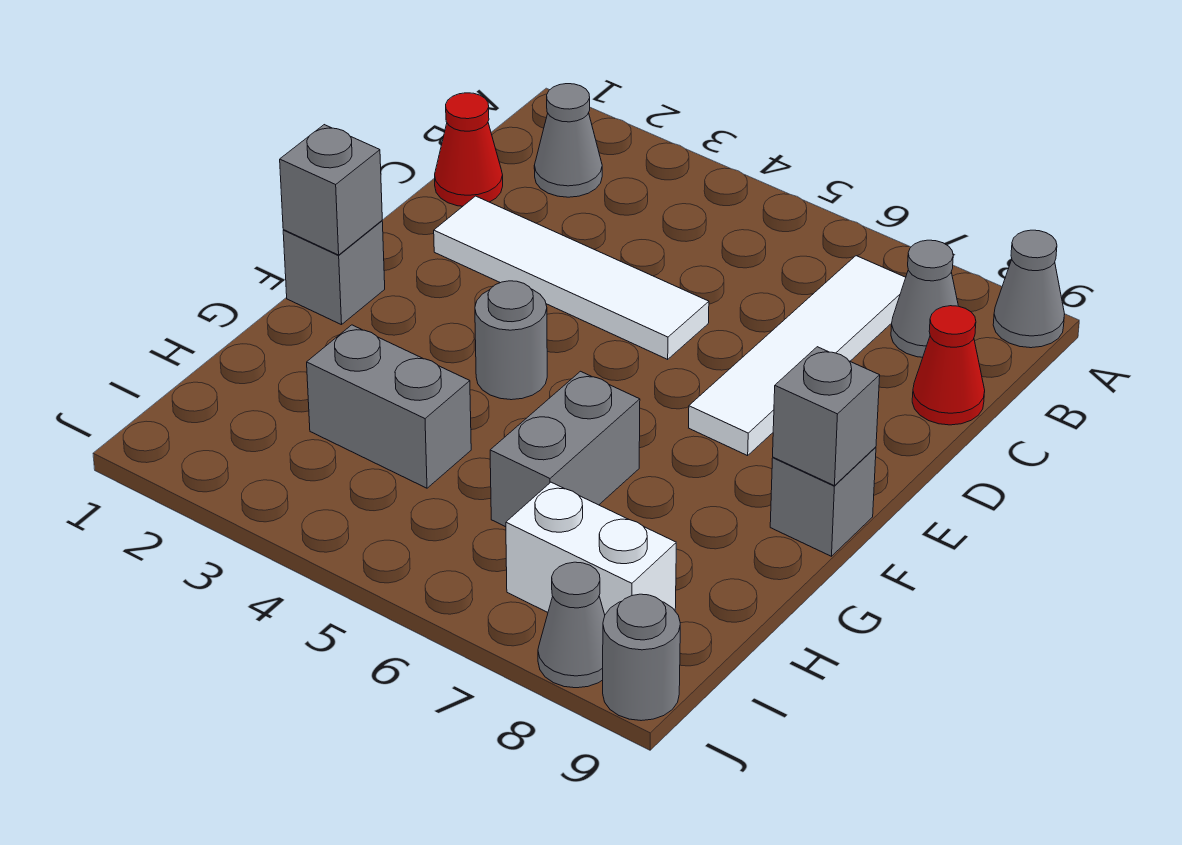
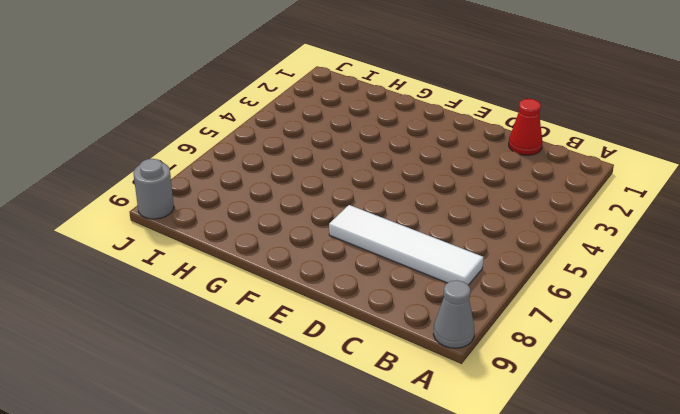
none -> grey cone B2 level 1
none -> grey cone B8 level 1
none -> red cone C9 level 1

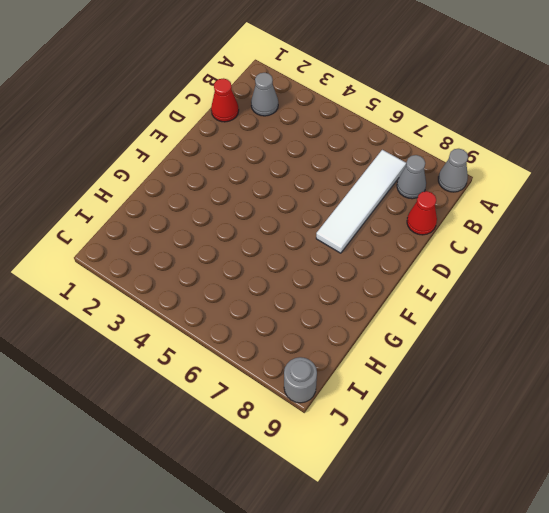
none -> white tile D2:D5 level 1
none -> grey brick F1 level 1
none -> grey round brick F4 level 1

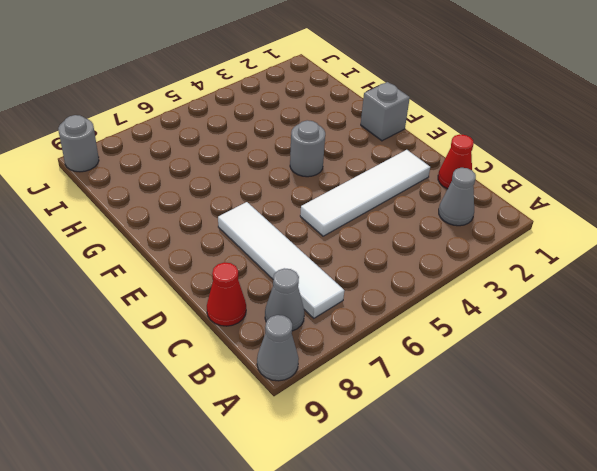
none -> grey brick F9 level 1
none -> grey brick G6:H6 level 1
none -> grey brick H3:H4 level 1

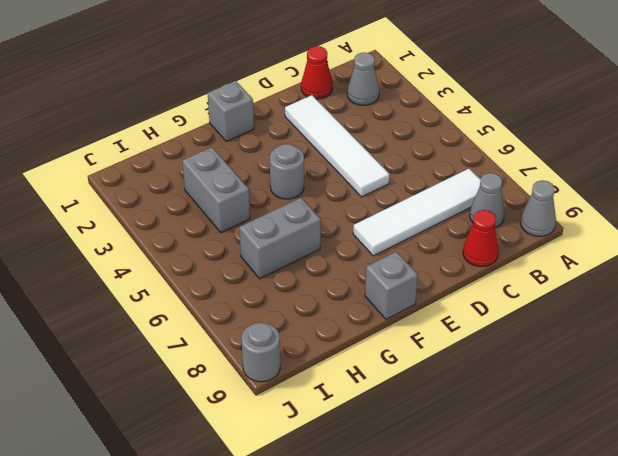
none -> white brick I7:I8 level 1
none -> grey cone J8 level 1
none -> grey brick F1 level 2

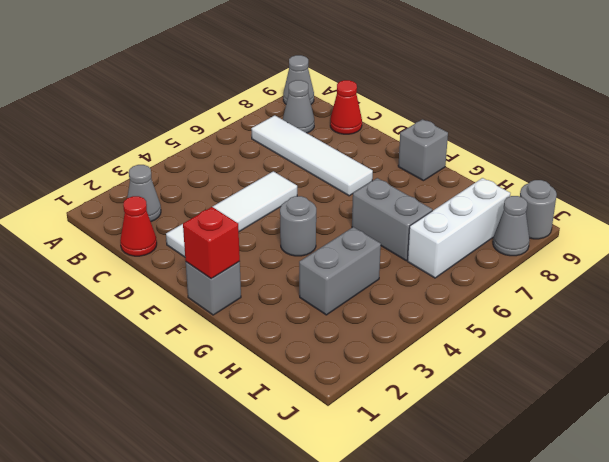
red brick F1 level 2 -> grey brick F1 level 2
white brick I6:I8 level 1 -> white brick I7:I8 level 1
none -> grey brick F9 level 2

